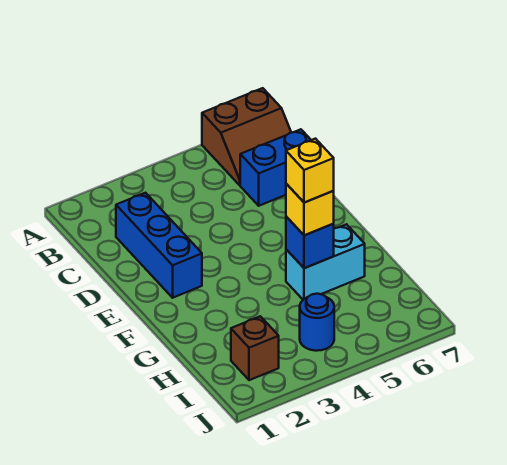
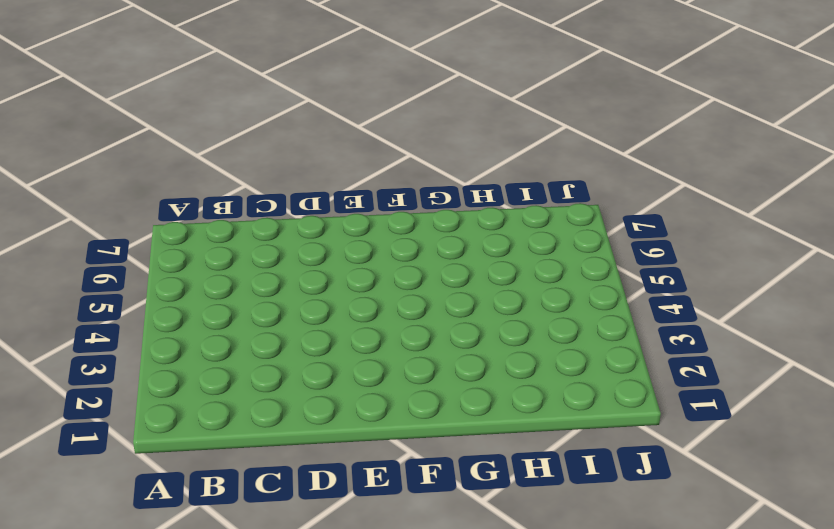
none -> brown slope A6:B7 level 1 top A
none -> blue brick C2:E2 level 1

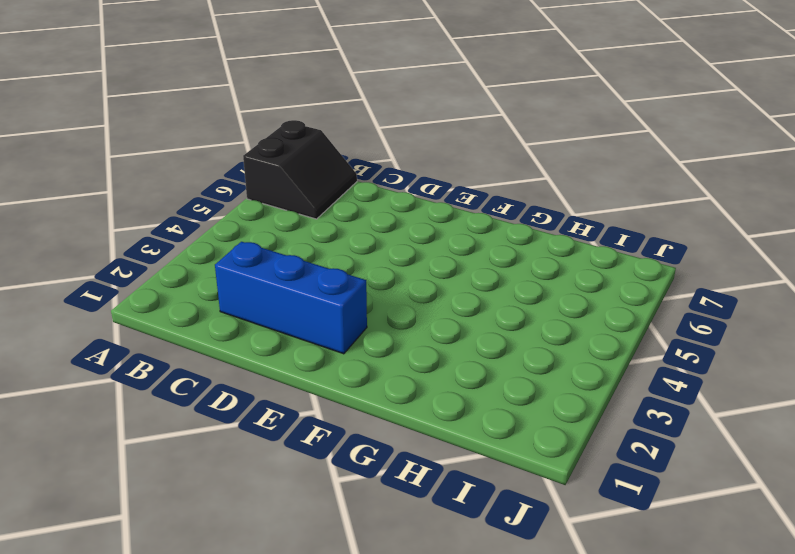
black slope A6:B7 level 1 top A -> brown slope A6:B7 level 1 top A
none -> blue brick C6:C7 level 1
none -> cyan brick G5:G6 level 1

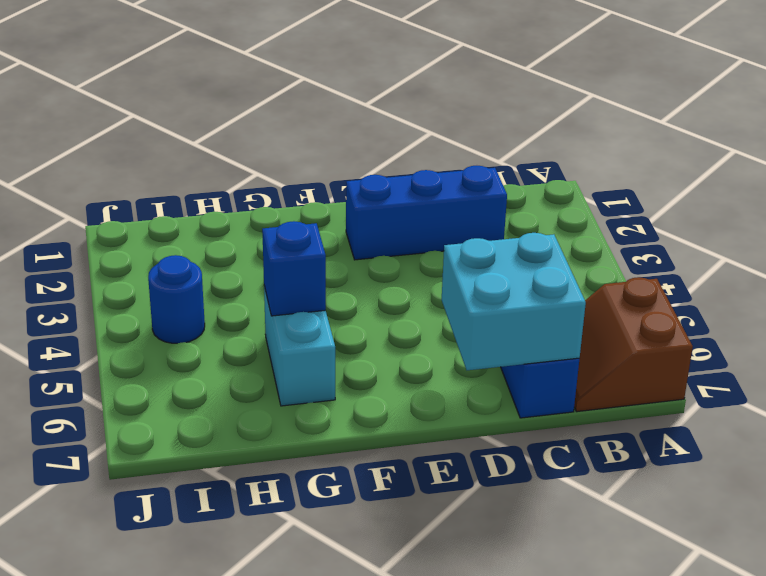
cyan brick C6:D7 level 2 -> none
none -> brown brick I2 level 1
none -> yellow brick G5 level 3

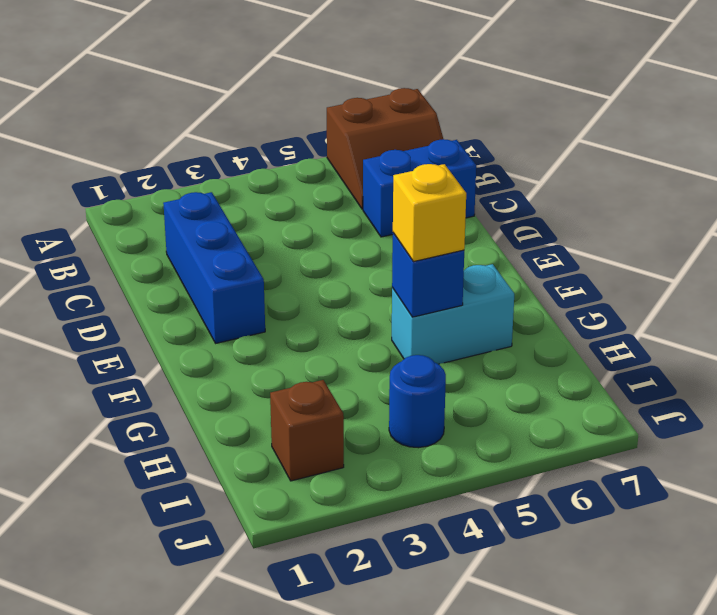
none -> yellow brick G5 level 4

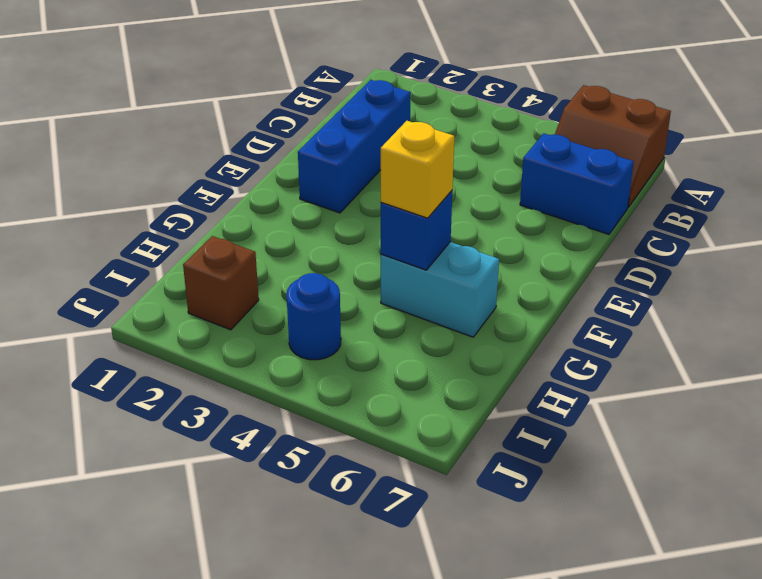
none -> yellow brick G5 level 4

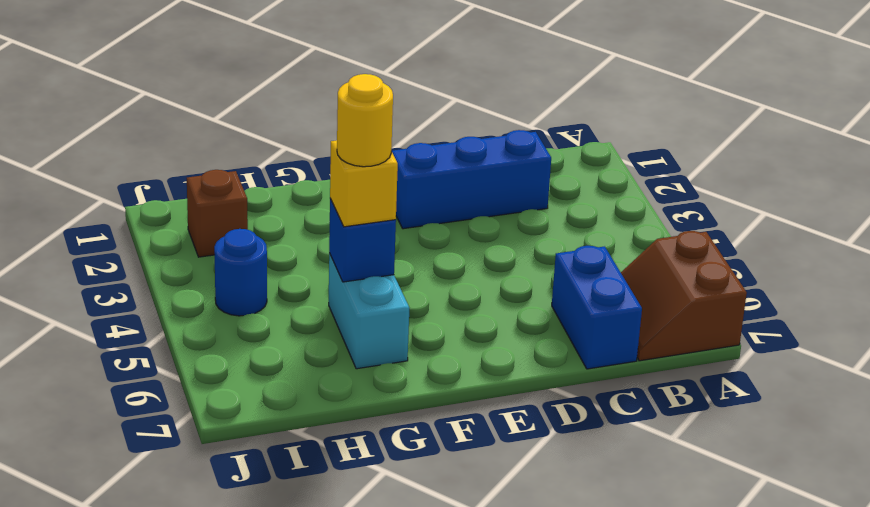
yellow round brick G5 level 4 -> yellow brick G5 level 4

